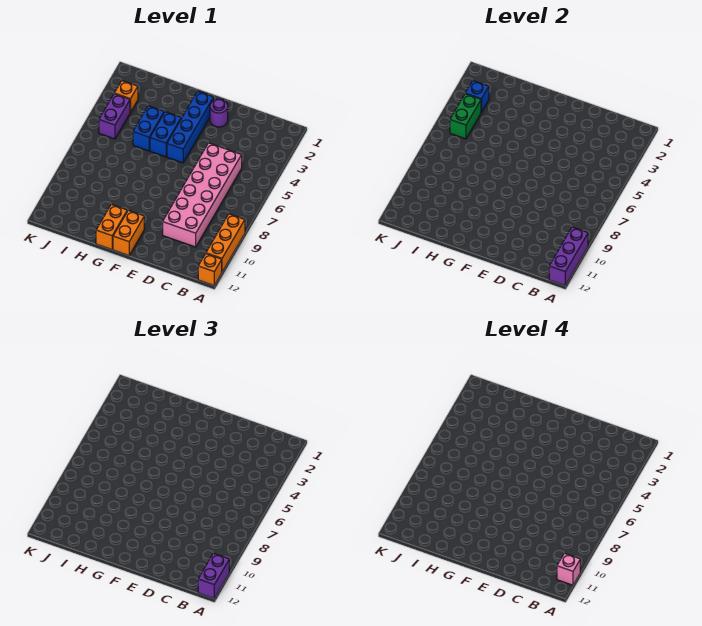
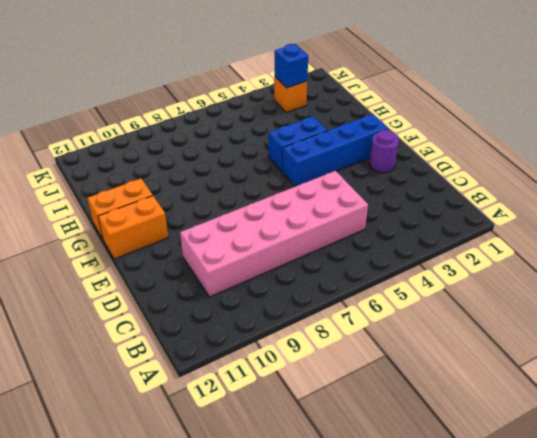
none -> orange brick A9:A11 level 1
none -> orange brick A12 level 1
none -> blue brick H4:H5 level 1

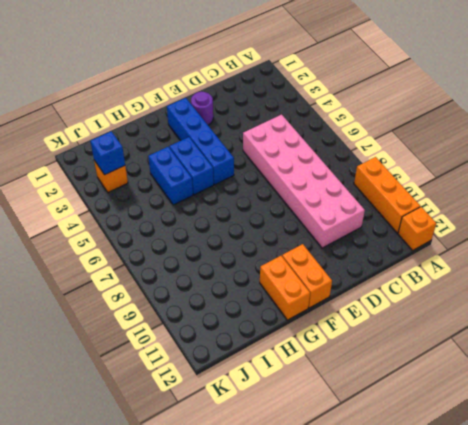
none -> purple brick J4:J5 level 1
none -> purple brick A10:A12 level 2
none -> green brick J4:J5 level 2

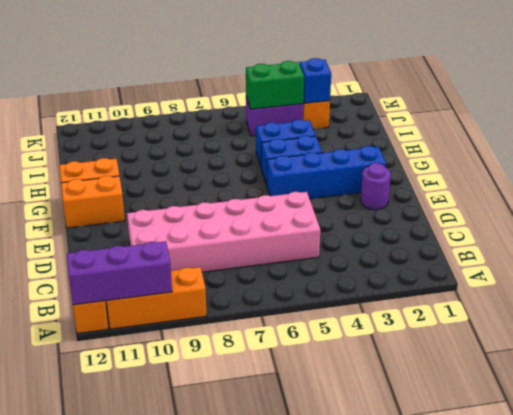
none -> purple brick A11:A12 level 3
none -> pink brick A11 level 4

